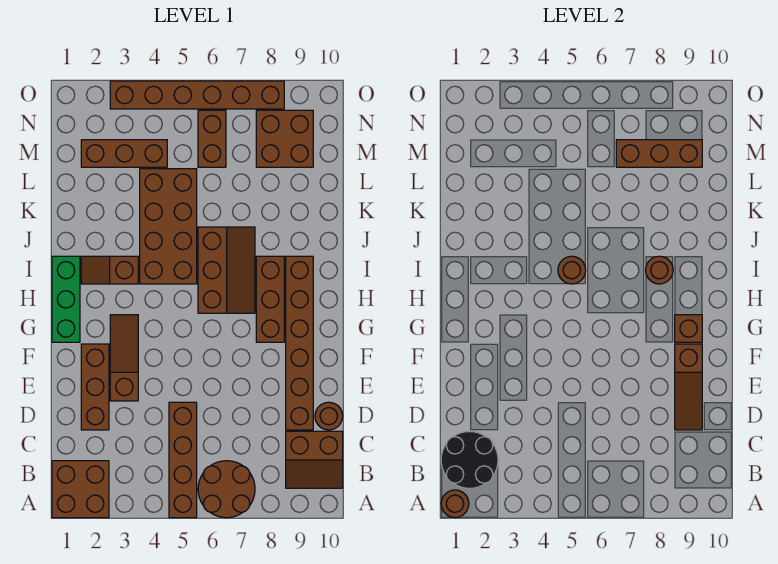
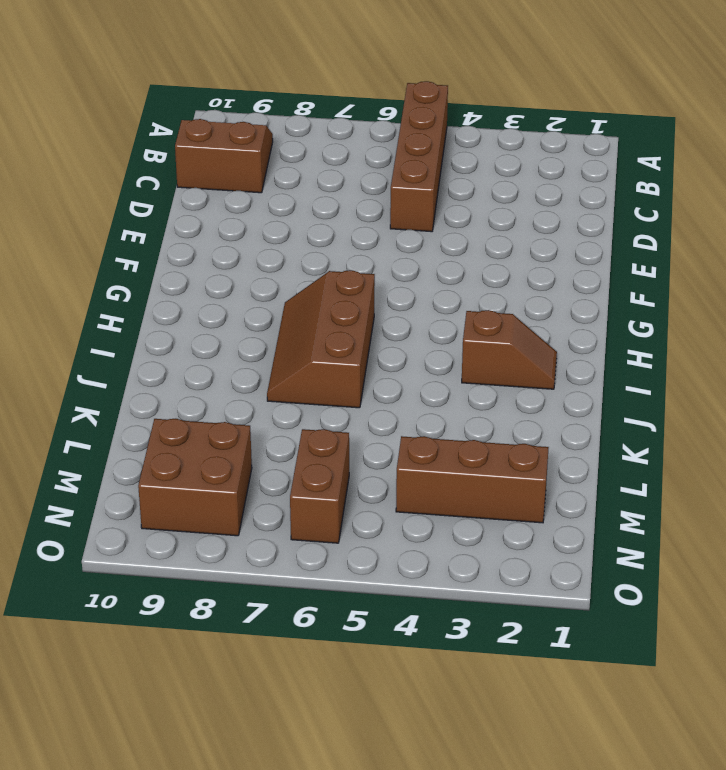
none -> brown brick A1:B2 level 1
none -> brown round brick A6:B7 level 1
none -> brown brick D2:F2 level 1

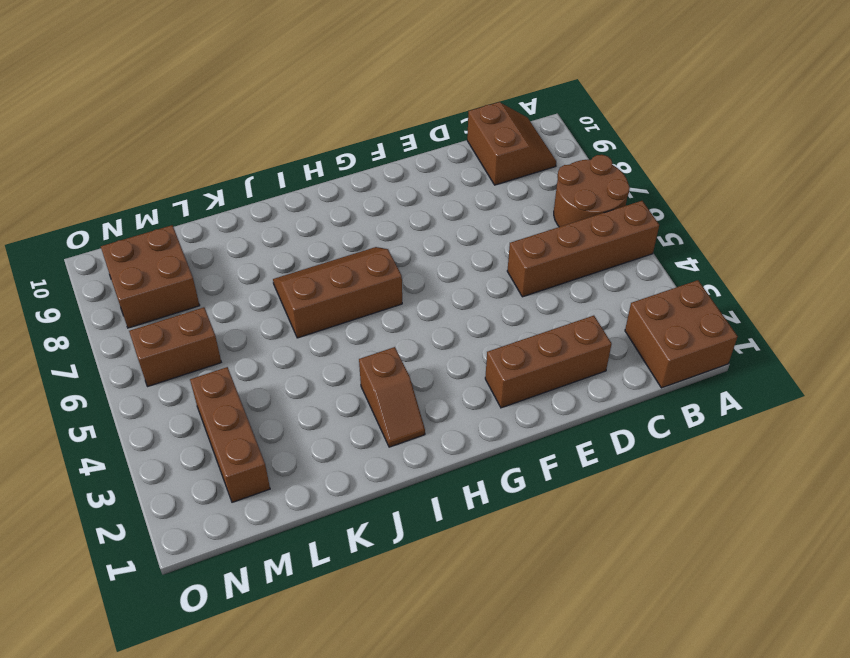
none -> brown brick D9:I9 level 1
none -> brown round brick D10 level 1
none -> brown slope E3:G3 level 1 top E

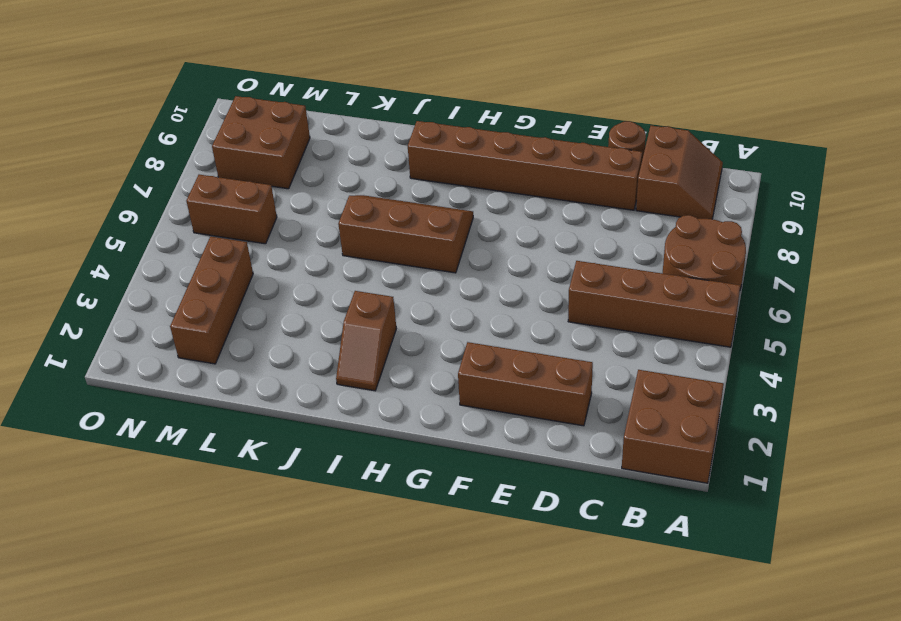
none -> brown slope E3:G3 level 1 top E
none -> green brick G1:I1 level 1
none -> brown brick G8:I8 level 1

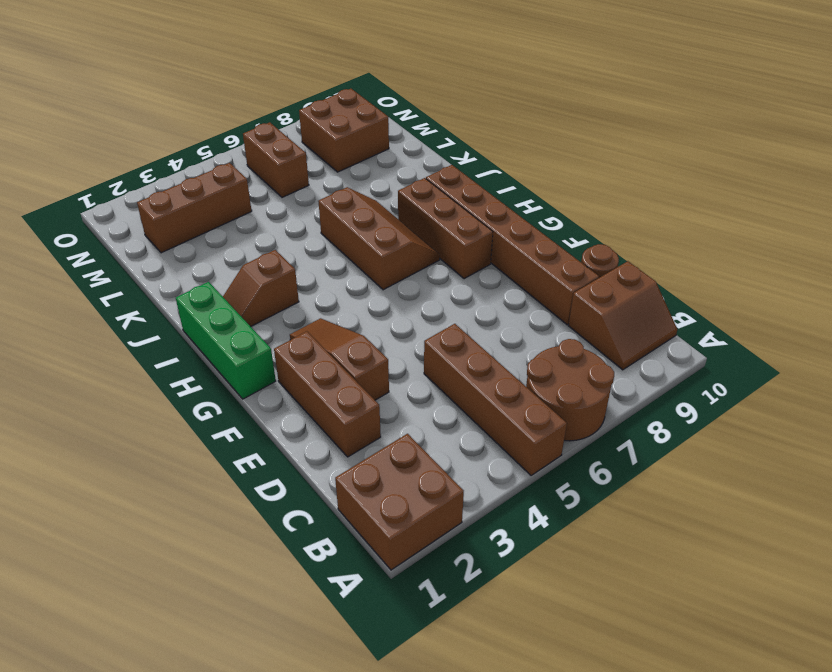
none -> brown brick I4:L5 level 1
none -> brown brick O3:O8 level 1
none -> brown round brick A1 level 2

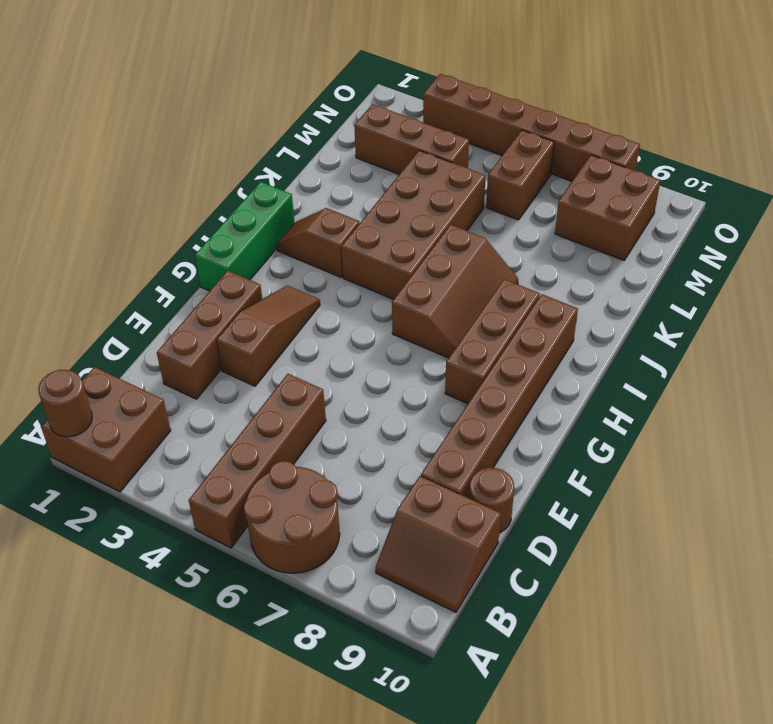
none -> black round brick B1:C2 level 2
none -> brown slope D9:F9 level 2 top F
none -> brown brick G9 level 2

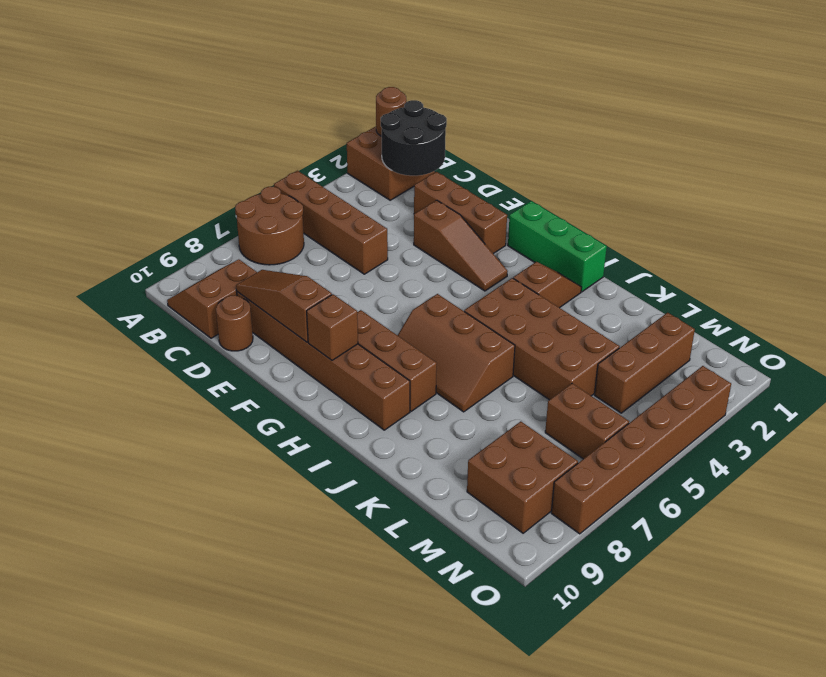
none -> brown round brick I5 level 2
none -> brown round brick I8 level 2
none -> brown brick M7:M9 level 2

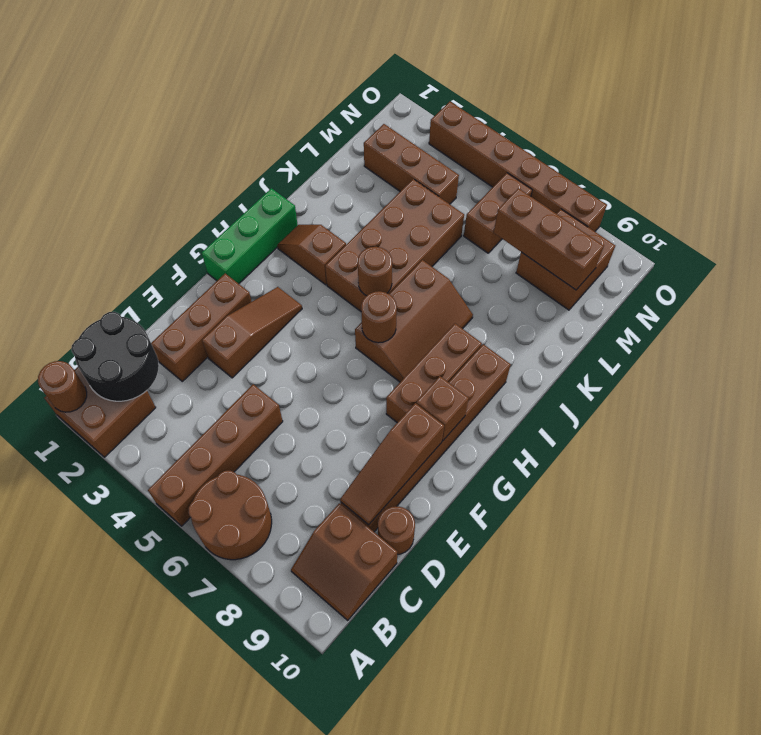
brown round brick H6 level 2 -> brown round brick I8 level 2

